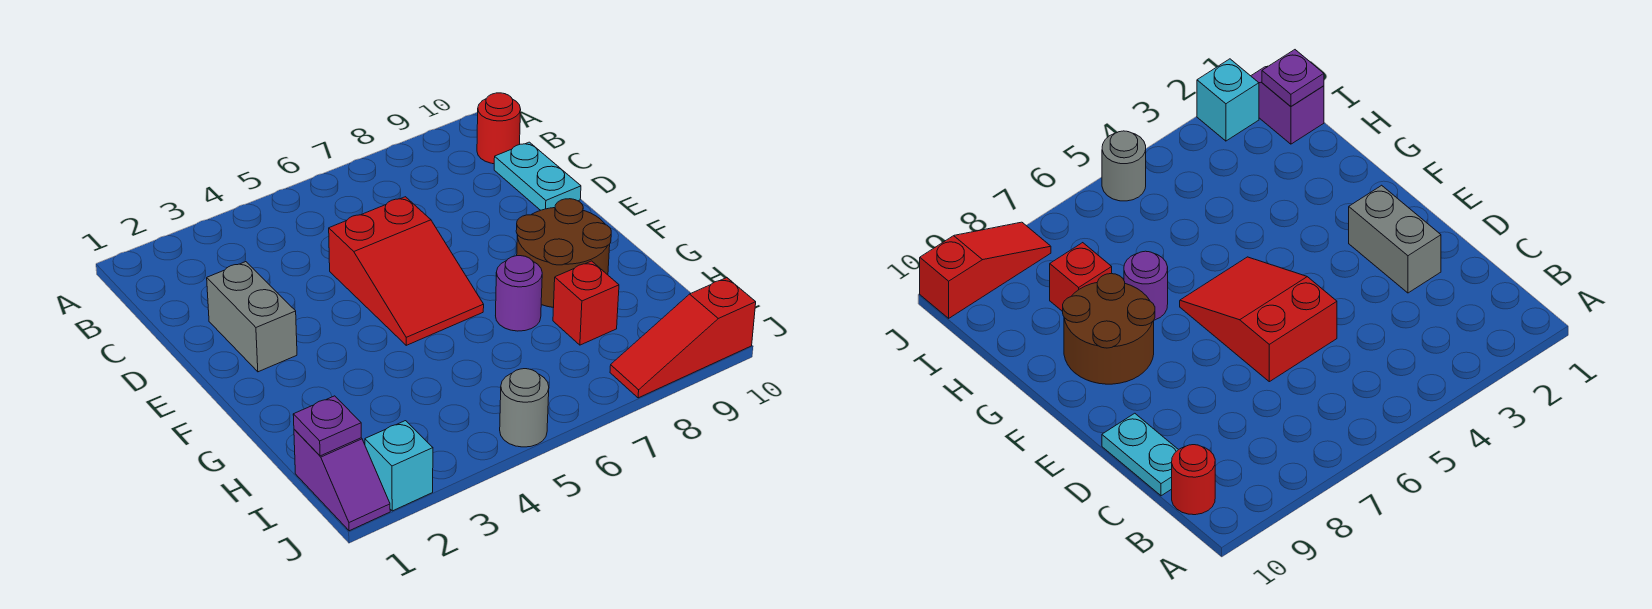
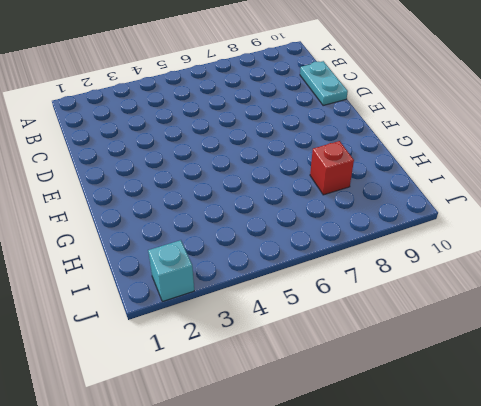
none -> red round brick B10 level 1
none -> grey brick D2:E2 level 1
none -> red slope D5:F6 level 1 top D

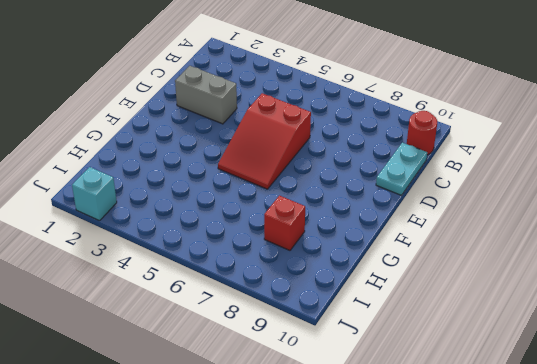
grey brick D2:D3 level 1 -> grey brick D2:E2 level 1
none -> brown round brick F8:G9 level 1
none -> purple round brick G7 level 1
none -> purple slope I1:J1 level 1 top I

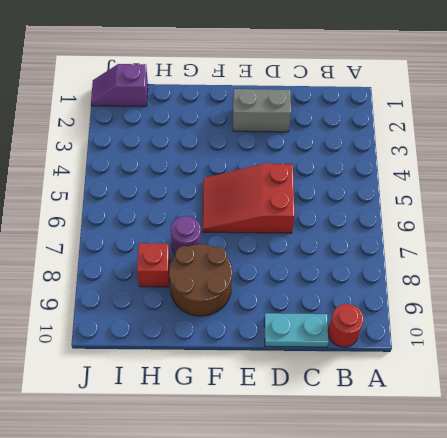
none -> cyan brick J2 level 1
none -> grey round brick J5 level 1
none -> red slope J8:J10 level 1 top 10

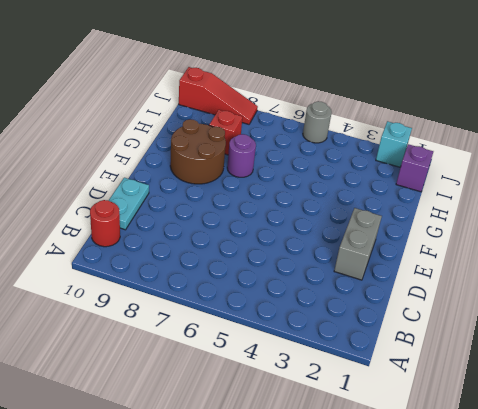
none -> red slope D5:F6 level 1 top D
none -> purple plate I1 level 2

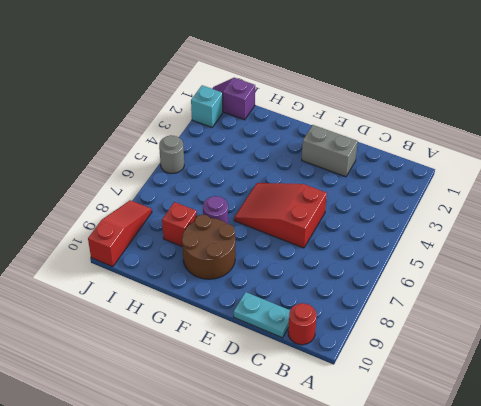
none -> purple plate I1 level 2

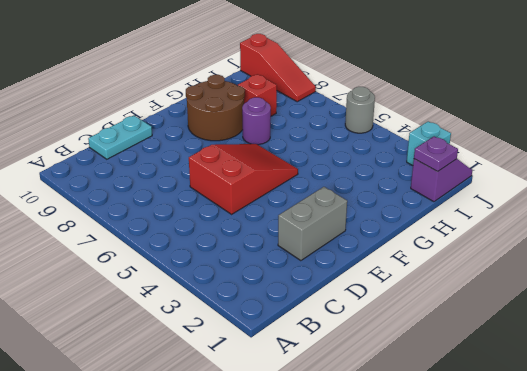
none -> red round brick B10 level 1

